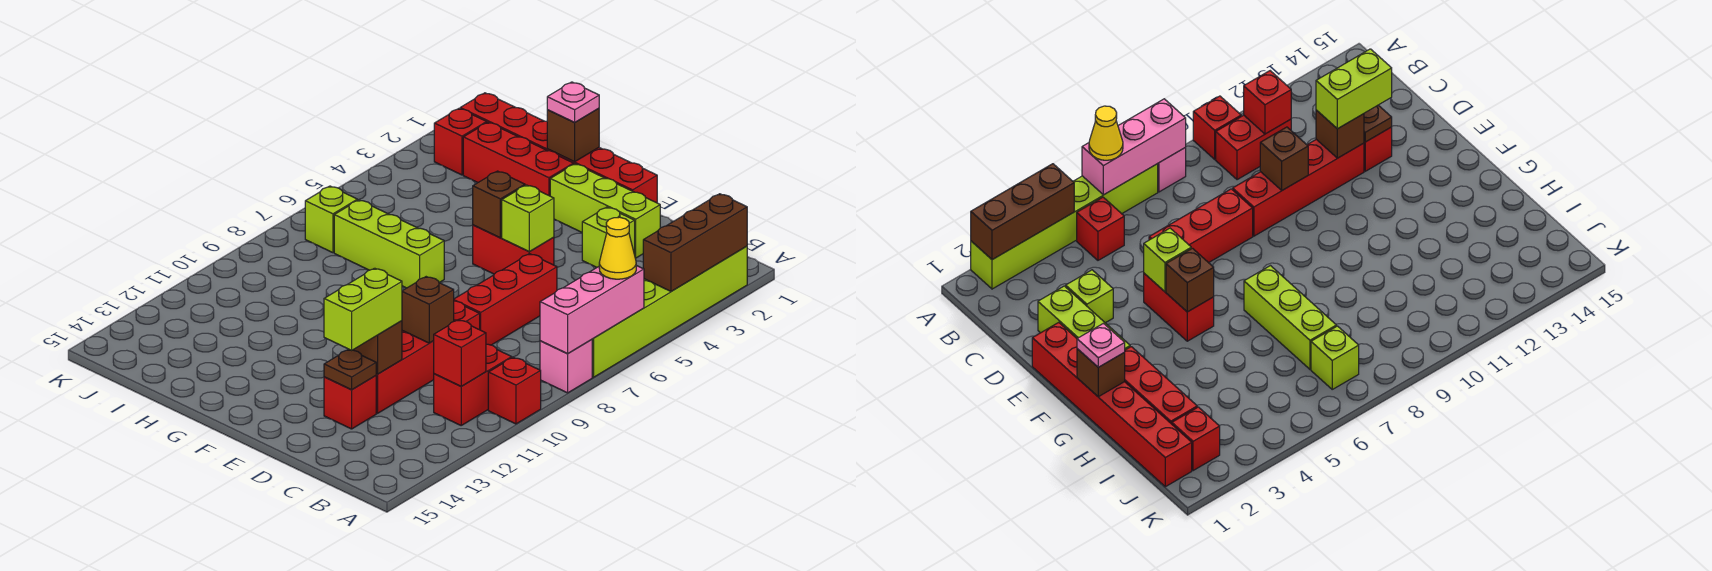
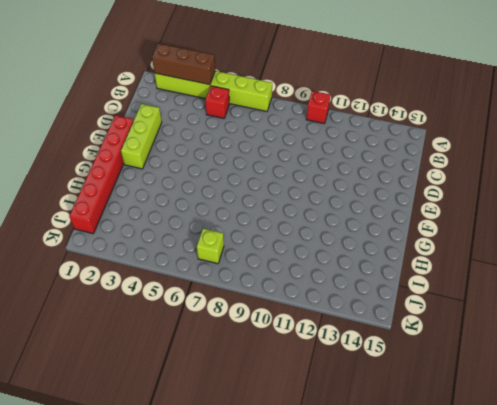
none -> pink brick A8 level 1
none -> red brick B10:B11 level 1
none -> lime brick D3 level 1

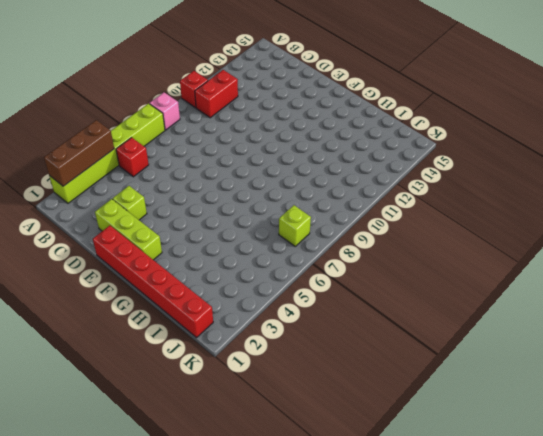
none -> red brick D6:D8 level 1
none -> red brick D9:D12 level 1
none -> red brick D13 level 1

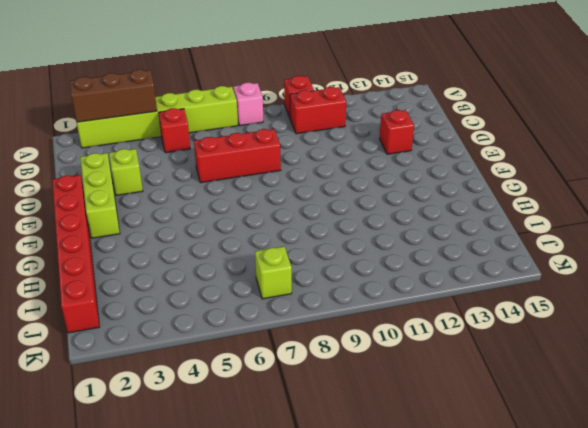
none -> red brick D9:D12 level 1
none -> red brick E5:F5 level 1
none -> red brick G2:I2 level 1

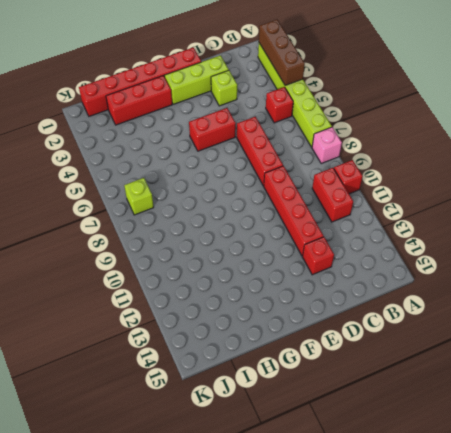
none -> lime brick G7:I7 level 1
none -> red brick J2 level 1
none -> pink brick A6:A8 level 2

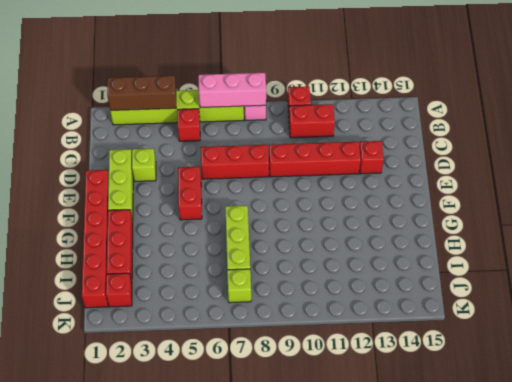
none -> red brick B11 level 2
none -> brown brick D10 level 2
none -> brown brick D12 level 2

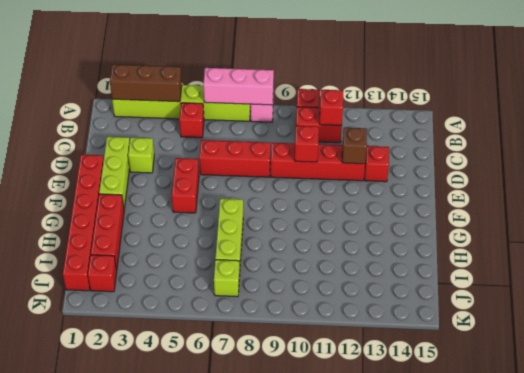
red brick D10 level 2 -> brown brick D10 level 2
none -> brown plate D13 level 2
none -> lime brick E5 level 2
none -> brown brick F5 level 2

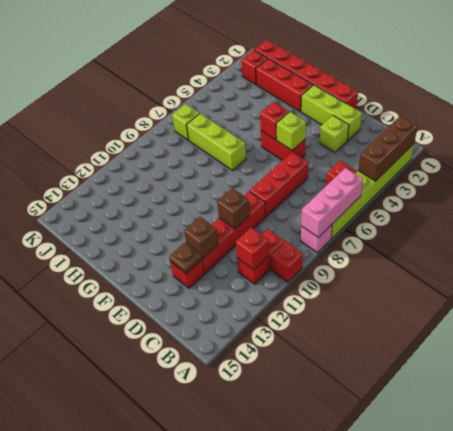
red brick F5 level 2 -> brown brick F5 level 2
none -> brown brick G1 level 2
none -> yellow cone A6 level 3
none -> lime brick D12:D13 level 3

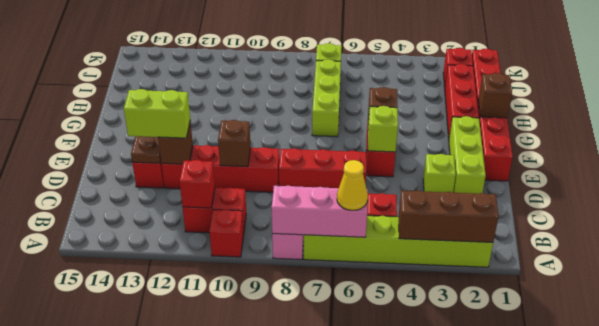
none -> pink plate G1 level 3

